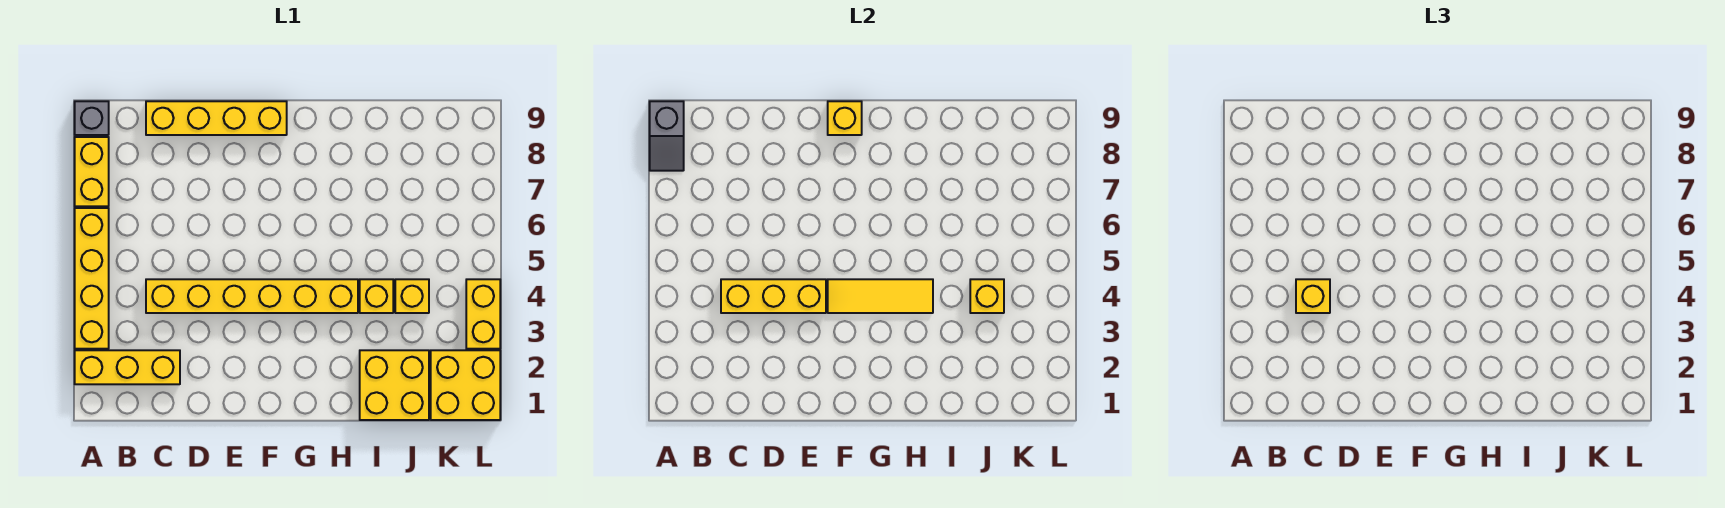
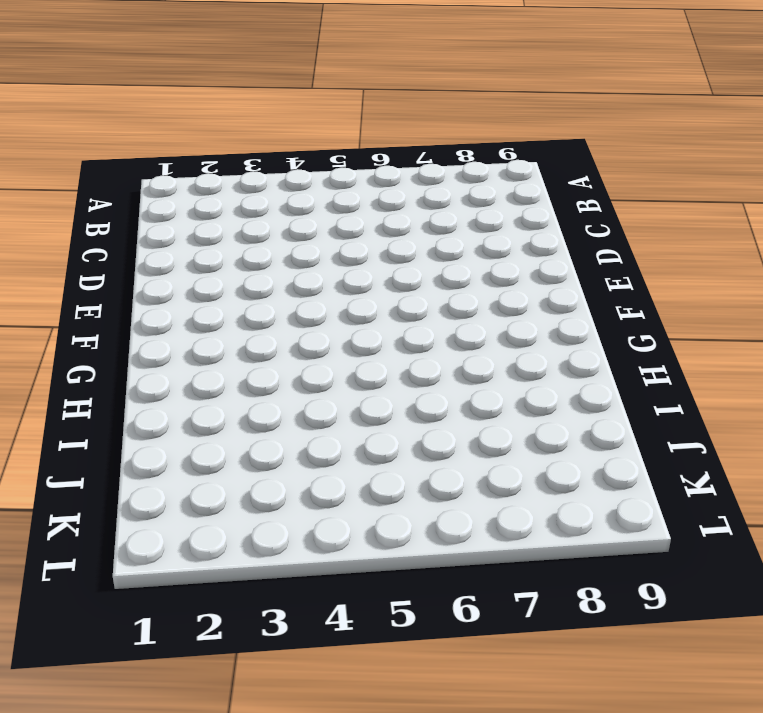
none -> yellow brick A2:C2 level 1
none -> yellow brick A3:A6 level 1
none -> yellow brick A7:A8 level 1

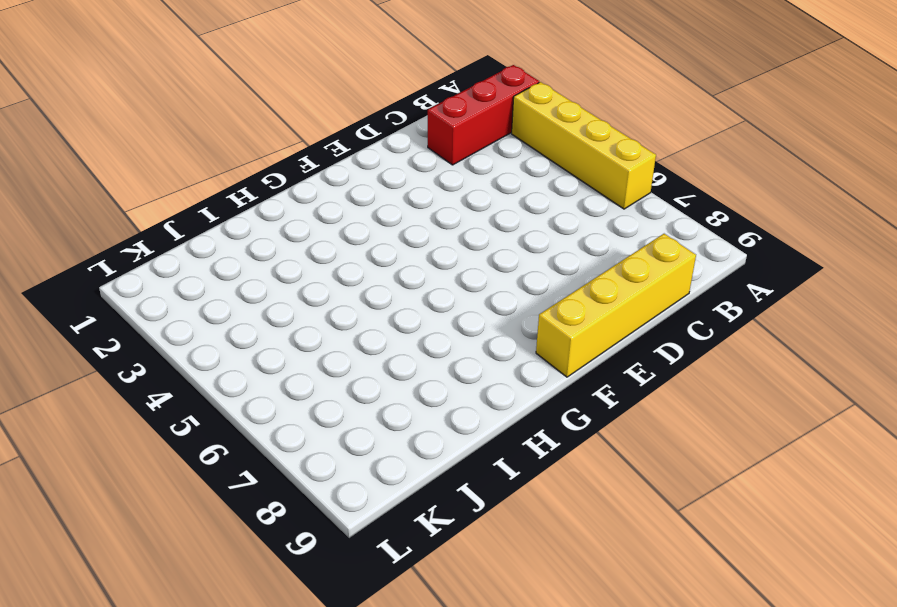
red brick A2:C2 level 1 -> yellow brick A2:C2 level 1
none -> yellow brick A7:A8 level 1
none -> grey brick A9 level 1
none -> yellow brick C4:H4 level 1

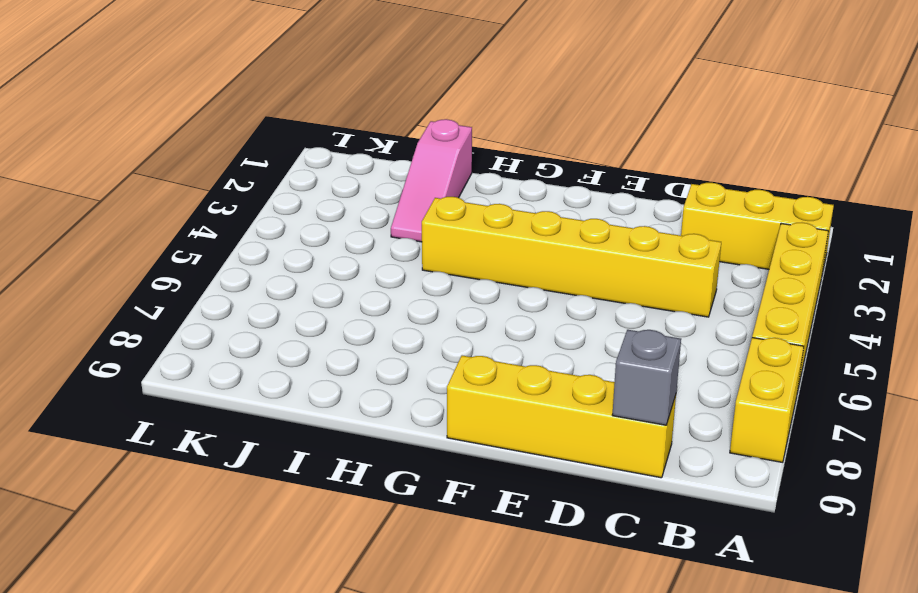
grey brick C9 level 2 -> grey brick A9 level 1
pink slope I1:I3 level 1 top 1 -> yellow brick I1:J2 level 1
none -> yellow brick I4 level 1
none -> yellow brick J4 level 1
none -> yellow brick K1:L2 level 1

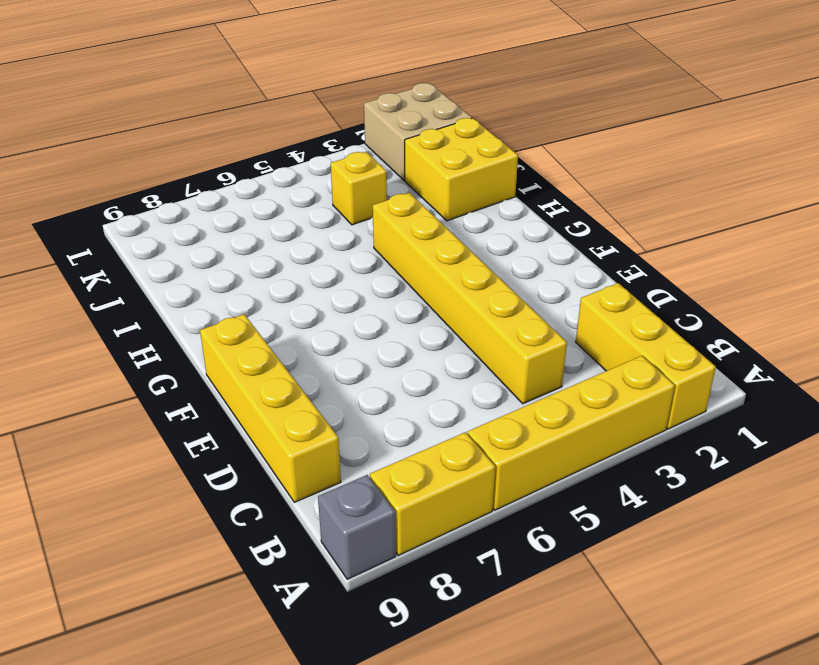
tan brick K1:L2 level 1 -> yellow brick K1:L2 level 1
none -> yellow brick I4 level 1
none -> yellow brick L3:L4 level 1
none -> grey slope A8:A9 level 2 top 9

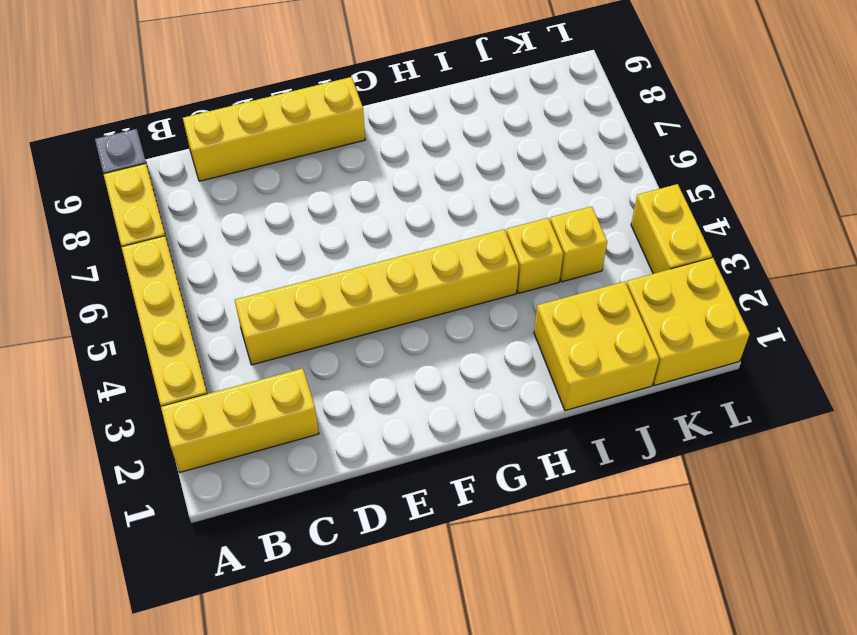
none -> grey slope A8:A9 level 2 top 9
none -> yellow brick C4:E4 level 2
none -> yellow tile F4:H4 level 2

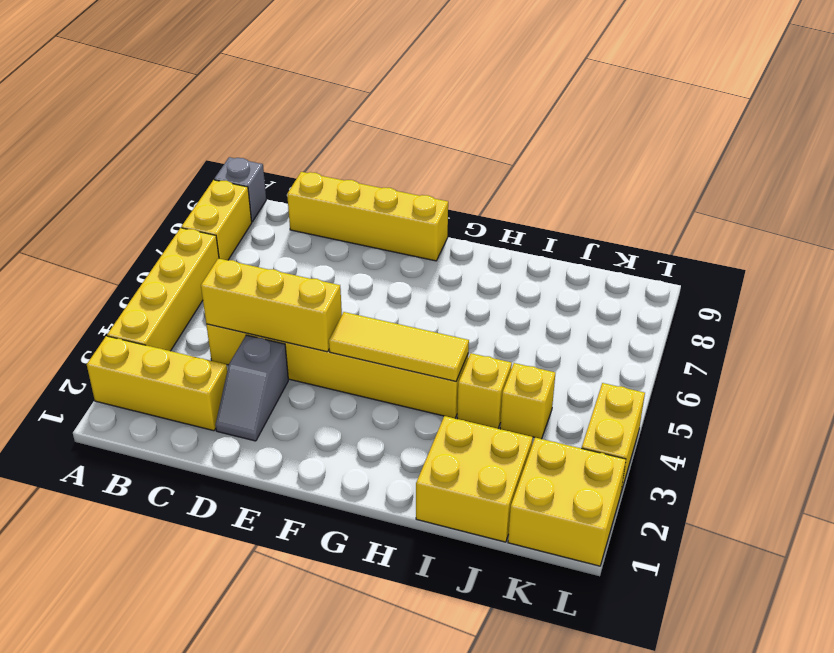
grey slope D2:D3 level 1 top 3 -> grey slope A8:A9 level 2 top 9
none -> yellow brick F9 level 2
none -> yellow brick J4 level 2
none -> yellow brick C4 level 3

